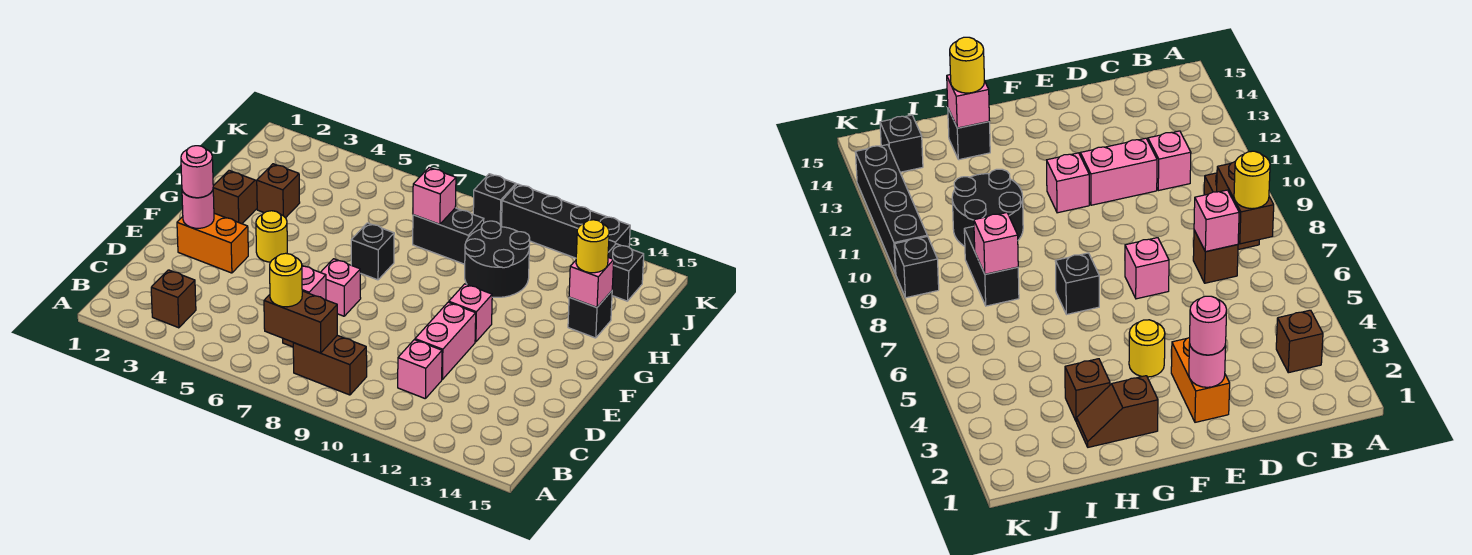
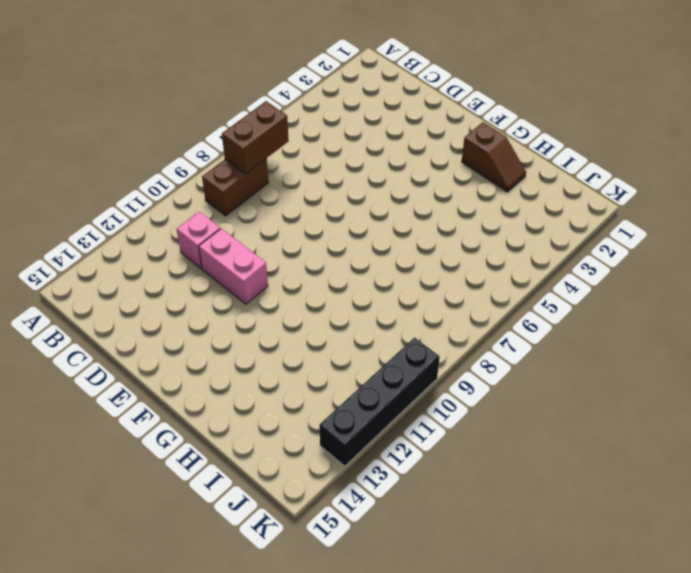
none -> brown brick B3 level 1
none -> brown brick C7 level 1
none -> orange brick E2:E3 level 1

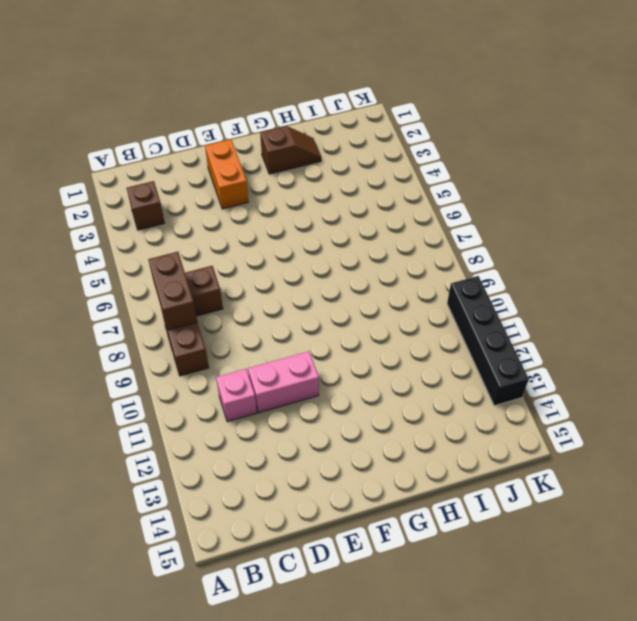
none -> pink brick E7 level 1
none -> yellow round brick F4 level 1
none -> pink brick F11 level 1

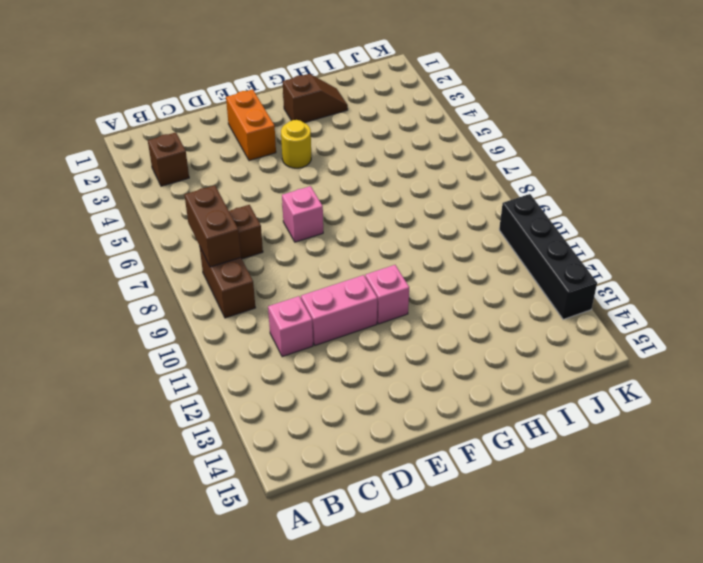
none -> black brick G7 level 1
none -> brown brick H3 level 1
none -> black round brick H10:I11 level 1

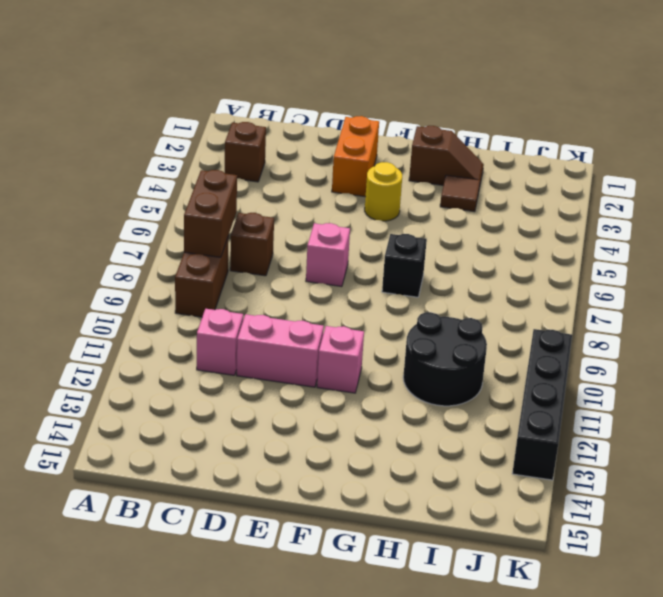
brown tile H3 level 1 -> brown brick H3 level 1
none -> black brick H14 level 1
none -> black brick I8:I9 level 1
none -> black brick J14 level 1

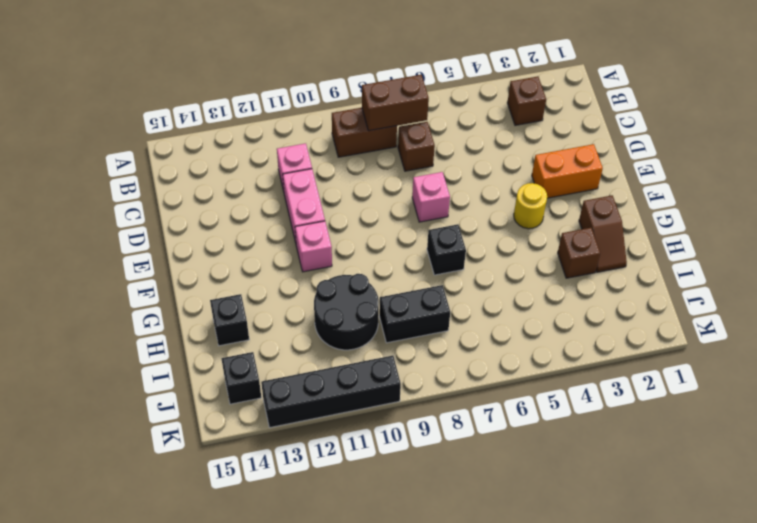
none -> black brick K9 level 1
none -> pink brick C7 level 2
none -> pink round brick E2 level 2

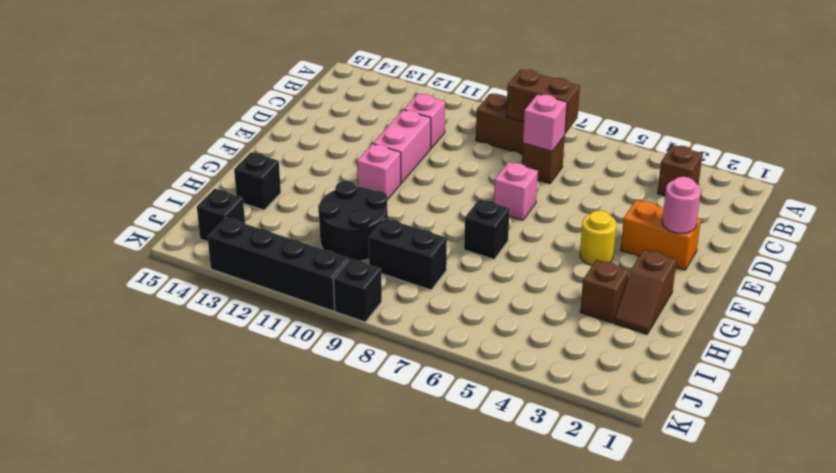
none -> pink brick H14 level 2
none -> pink brick I8 level 2
none -> yellow round brick B7 level 3

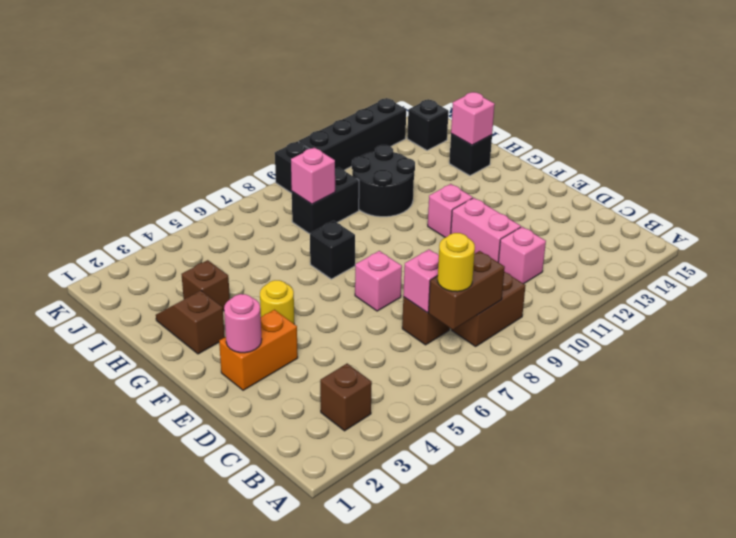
none -> pink round brick E2 level 3
none -> yellow round brick H14 level 3

